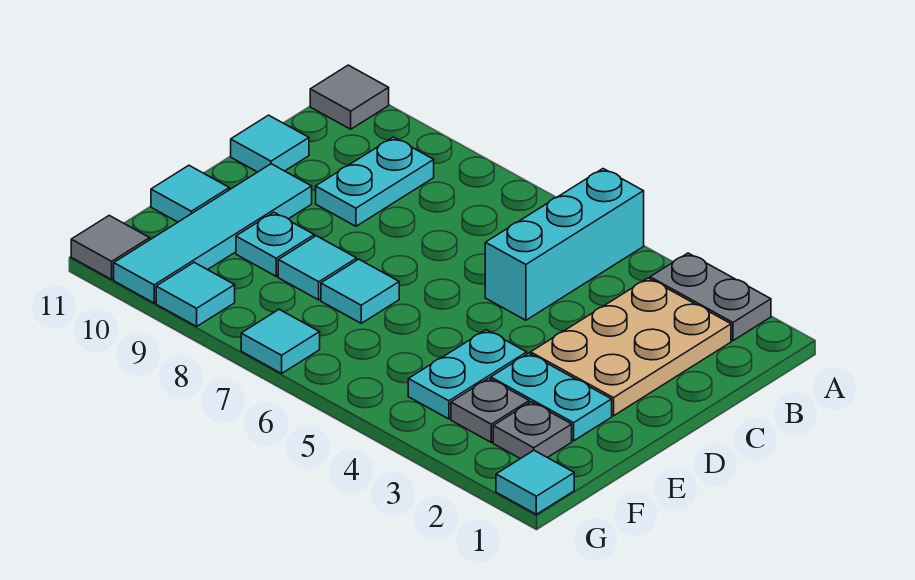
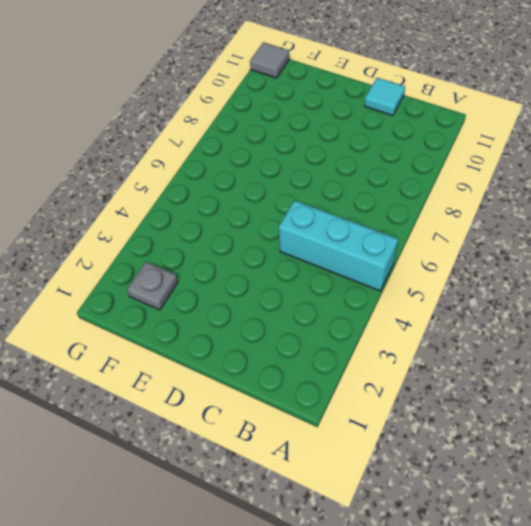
none -> grey plate A2:A3 level 1
none -> grey tile A11 level 1
none -> tan plate B2:D3 level 1

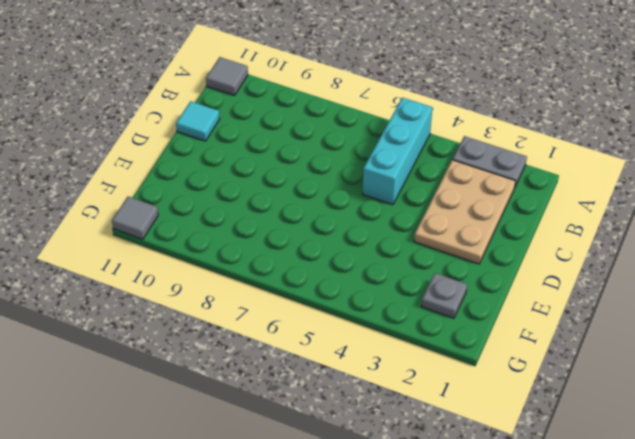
none -> cyan plate B9:C9 level 1
none -> cyan tile D10:G10 level 1
none -> cyan plate E2:E3 level 1

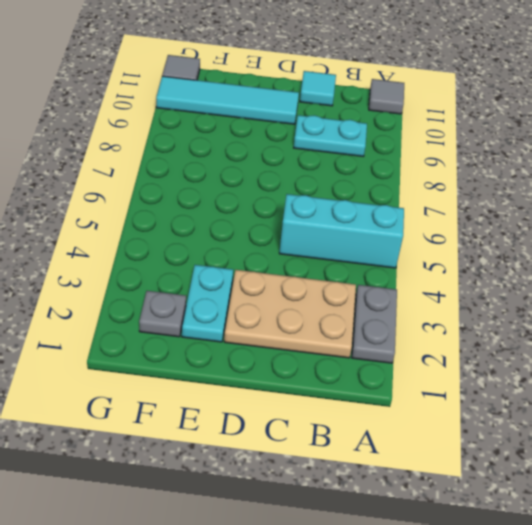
none -> cyan plate E4:F4 level 1
none -> cyan tile E7 level 1
none -> cyan tile E8 level 1

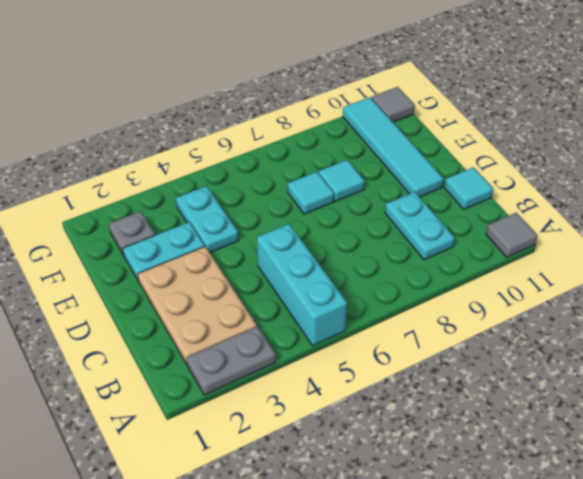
none -> cyan plate E9 level 1
none -> cyan tile E11 level 1
none -> grey plate F3 level 1

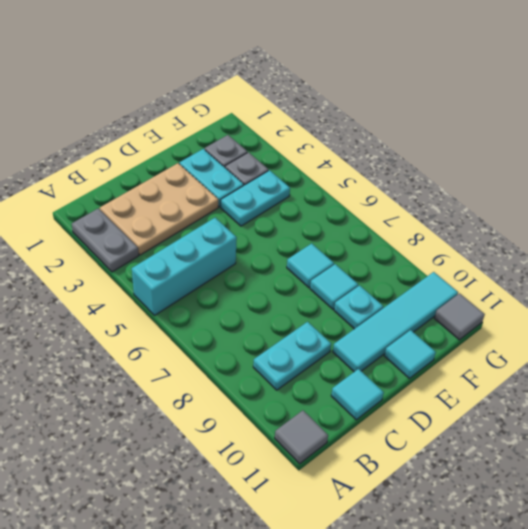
none -> cyan tile G1 level 1
none -> cyan tile G7 level 1
none -> cyan tile G9 level 1

